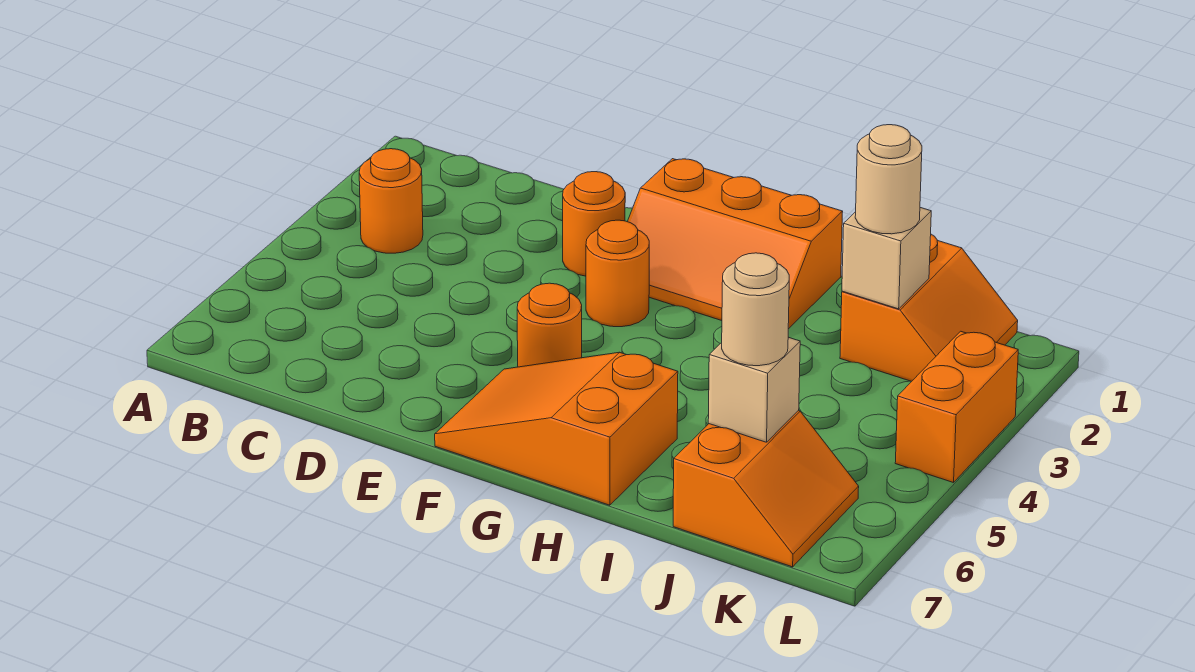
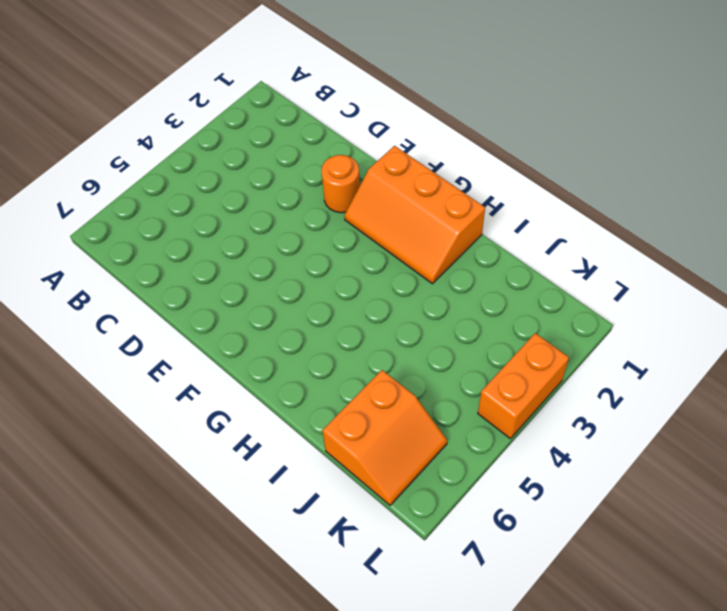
none -> orange round brick B3 level 1
none -> orange round brick F3 level 1
none -> orange round brick F5 level 1

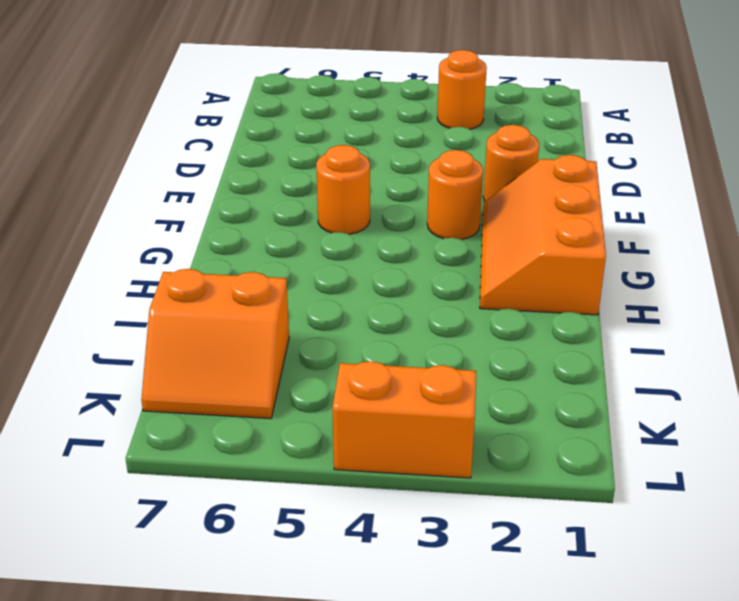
none -> orange slope F6:H7 level 1 top H
none -> orange slope J1:K2 level 1 top J
none -> tan brick J2 level 2

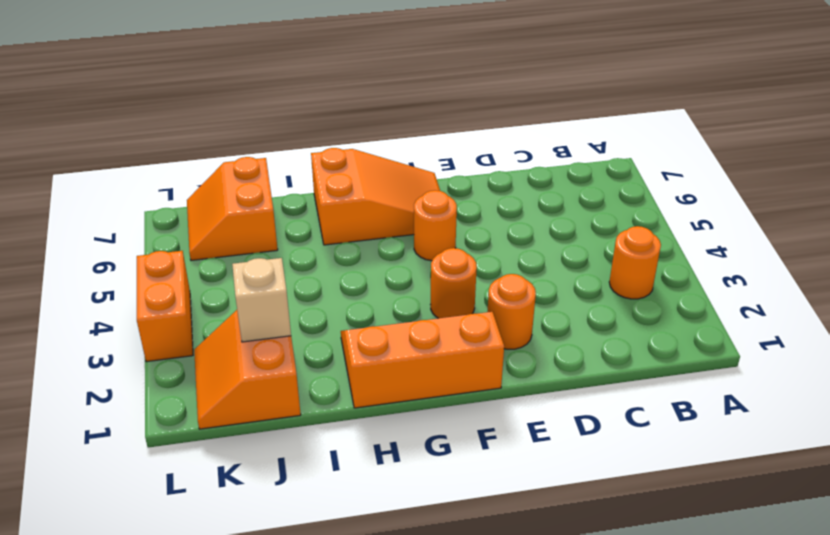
none -> tan brick J6 level 2
none -> tan round brick J2 level 3
none -> tan round brick J6 level 3

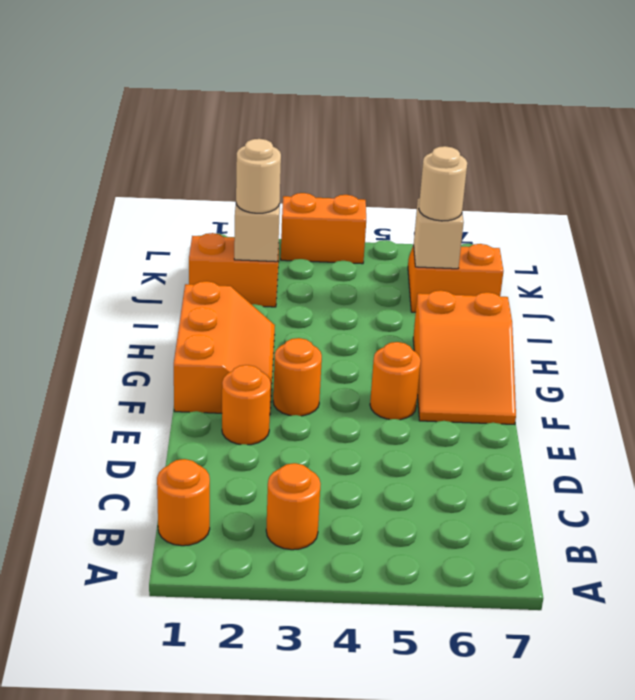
orange round brick B1 level 1 -> none

